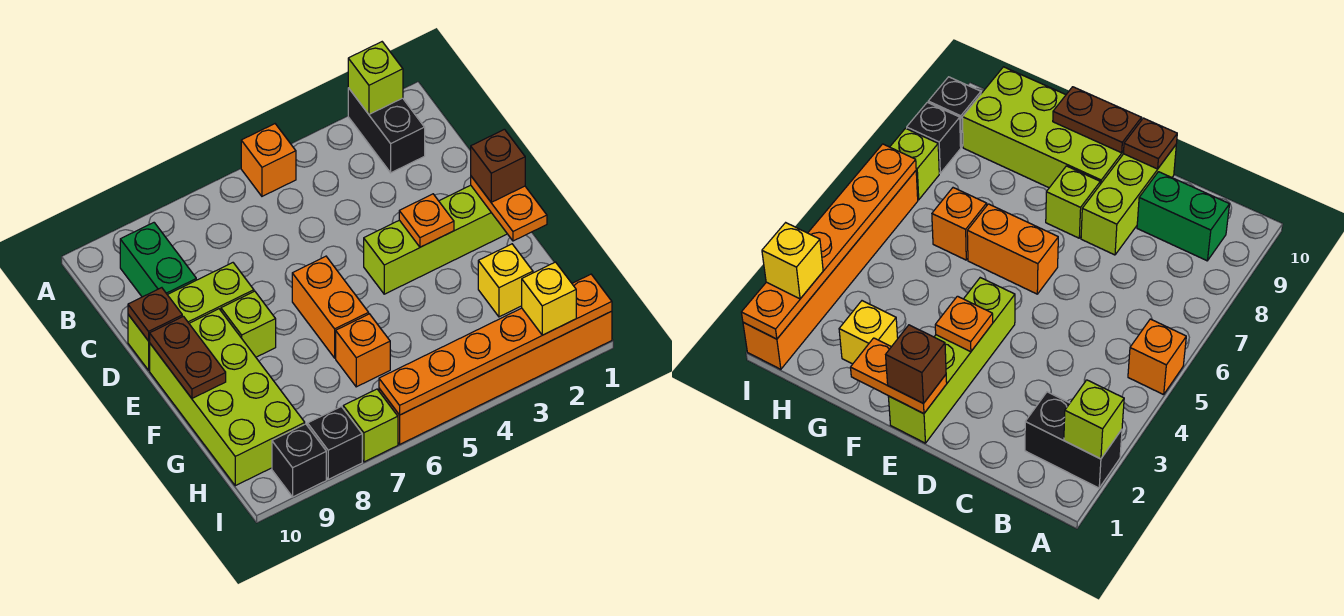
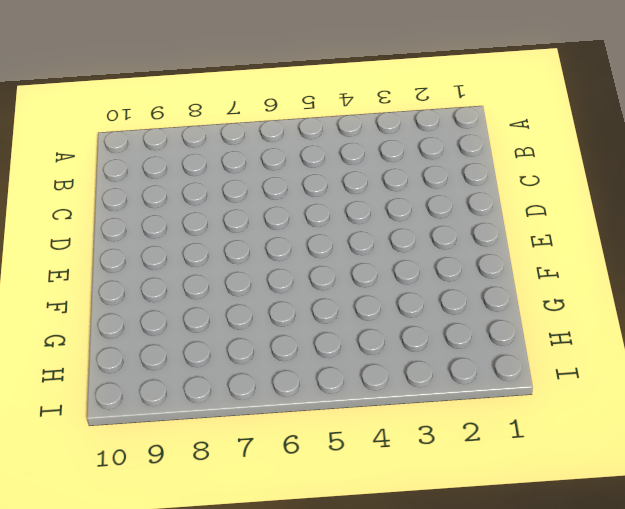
none -> black brick A2:B2 level 1
none -> orange brick A5 level 1
none -> green brick B9:C9 level 1

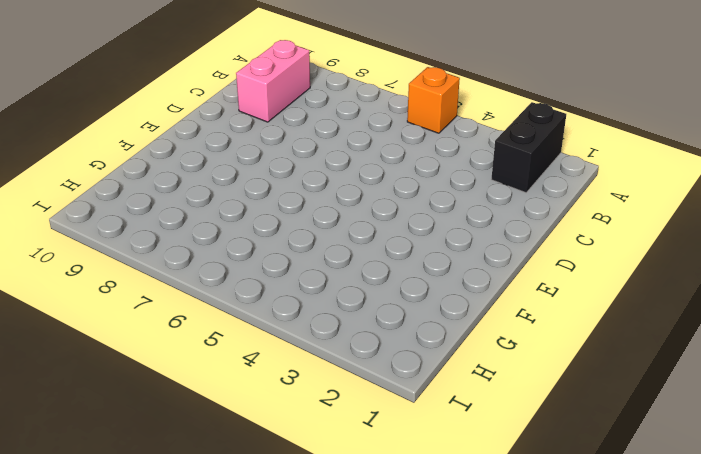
pink brick B9:C9 level 1 -> green brick B9:C9 level 1
none -> lime brick D8:D10 level 1
none -> lime brick E1:E4 level 1
none -> orange brick E6:F6 level 1

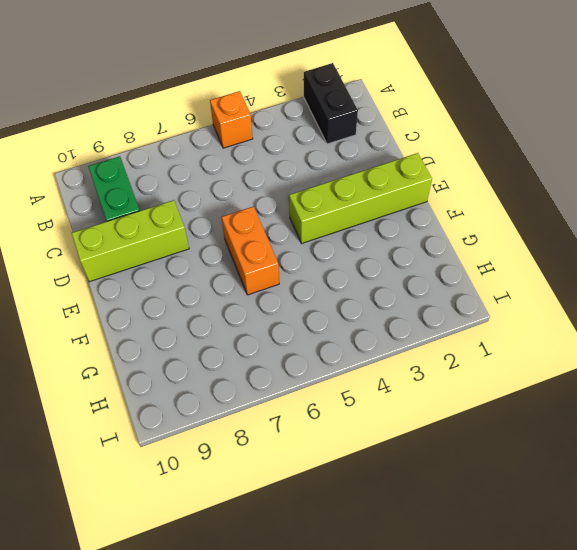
none -> lime brick E8 level 1
none -> lime brick E9:H10 level 1
none -> yellow brick G2 level 1

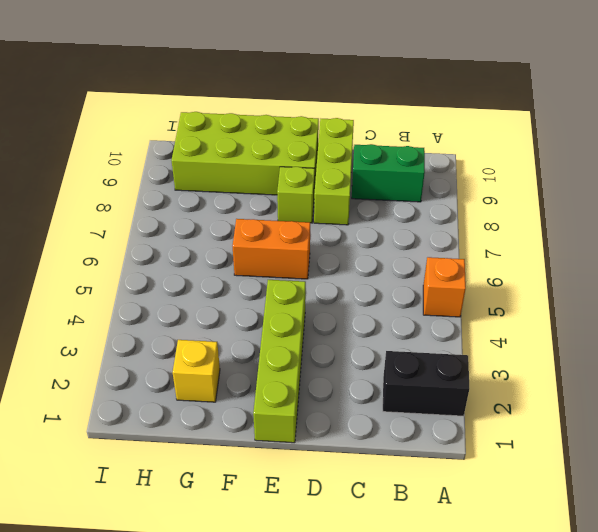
none -> orange brick G6 level 1
none -> orange brick I1:I6 level 1
none -> lime brick I7 level 1

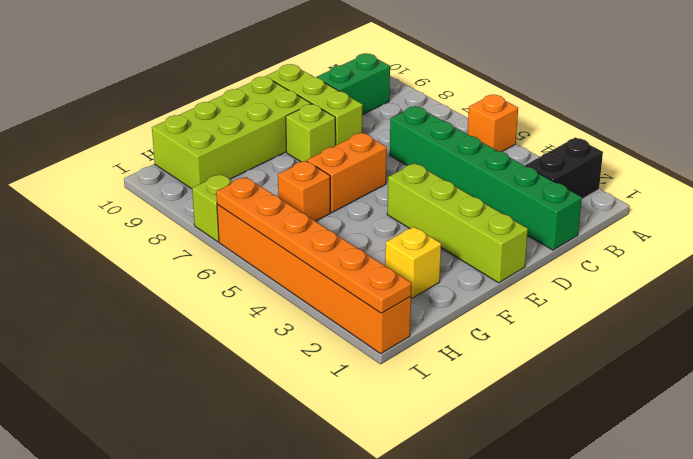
green brick C1:C6 level 1 -> none
none -> black brick I8 level 1
none -> black brick I9 level 1
none -> lime brick A2 level 2

